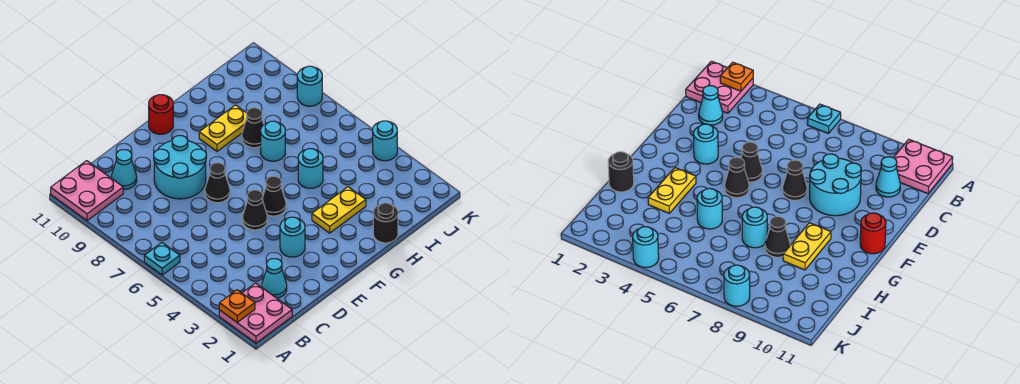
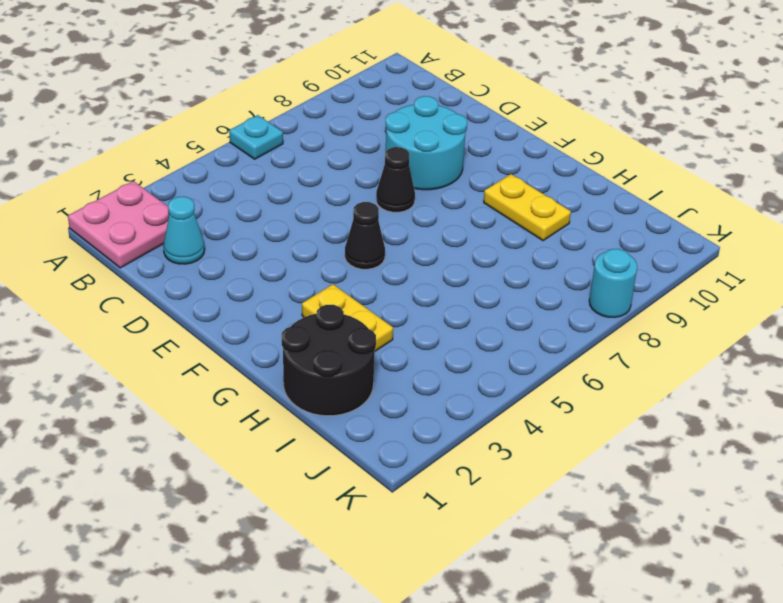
black round brick H1:I2 level 1 -> black round brick H1 level 1
none -> pink plate A10:B11 level 1
none -> cyan cone C10 level 1
none -> cyan round brick E3 level 1

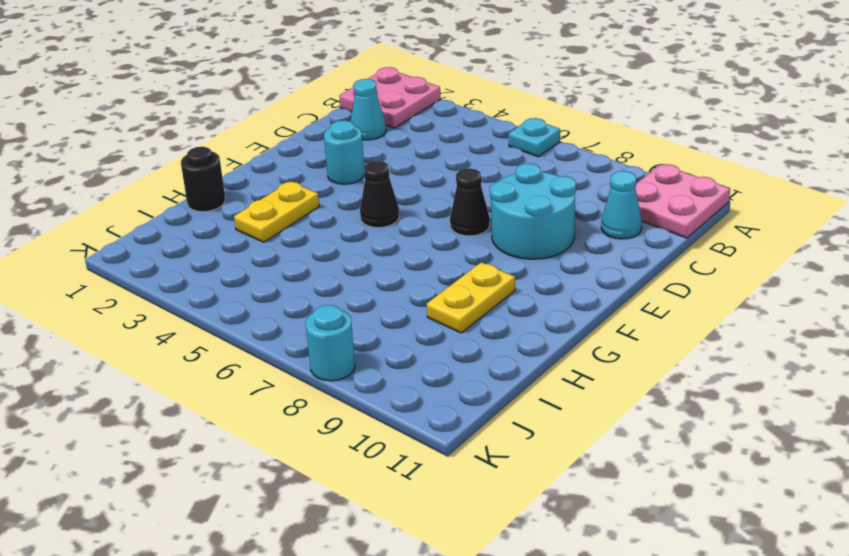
none -> black cone E5 level 1
none -> red round brick F11 level 1
none -> cyan round brick H5 level 1

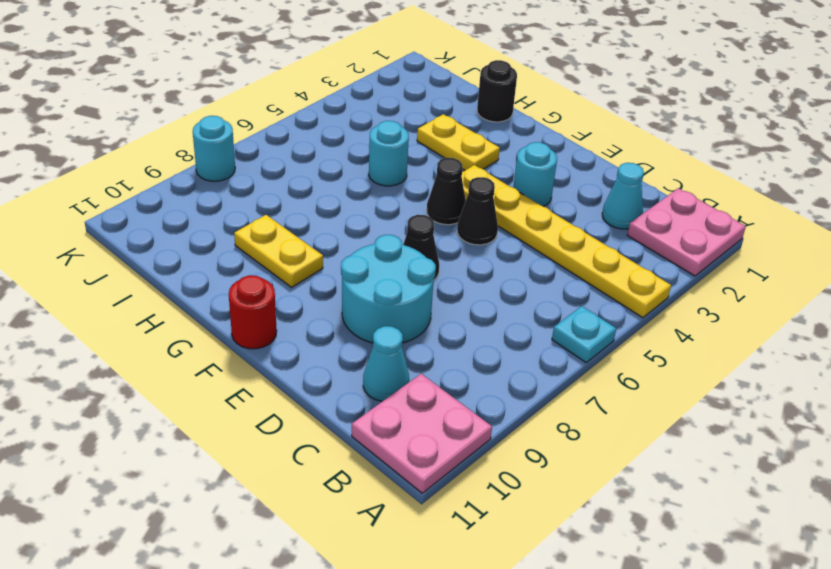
yellow plate A4:F4 level 1 -> none
none -> cyan round brick H7 level 1
none -> black cone H8 level 1
none -> cyan round brick K4 level 1

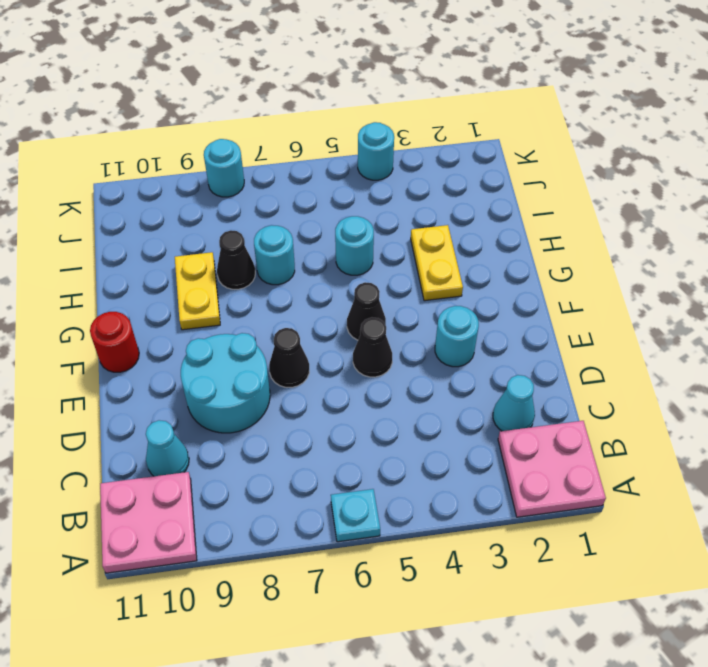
none -> black round brick H1 level 1
none -> orange plate A2 level 2

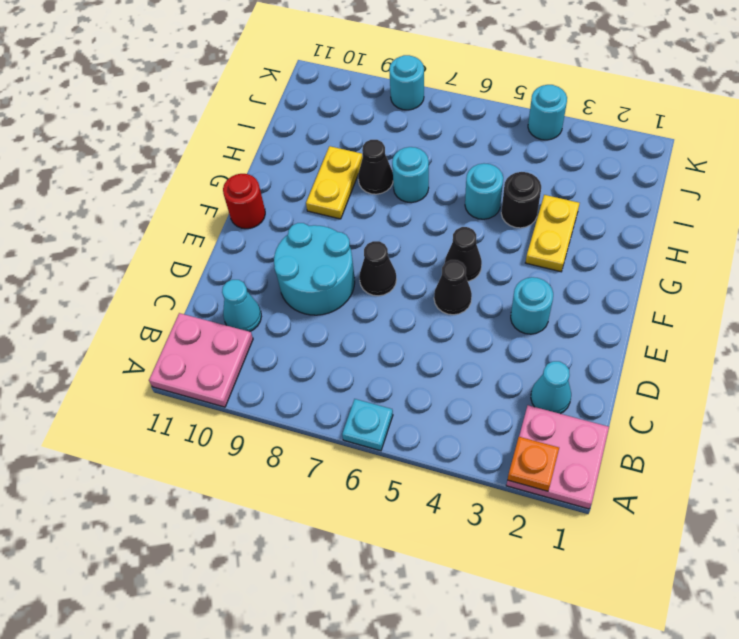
black round brick H4 level 1 -> black round brick H1 level 1

